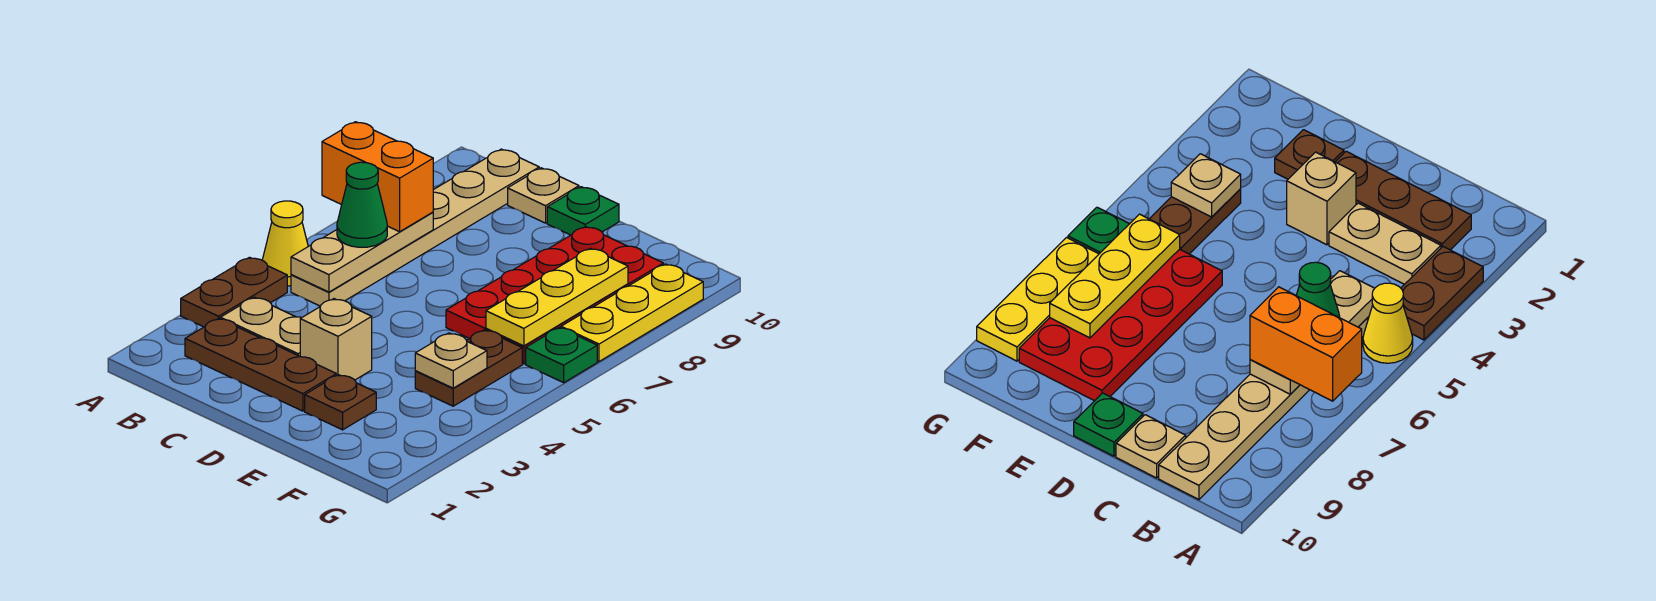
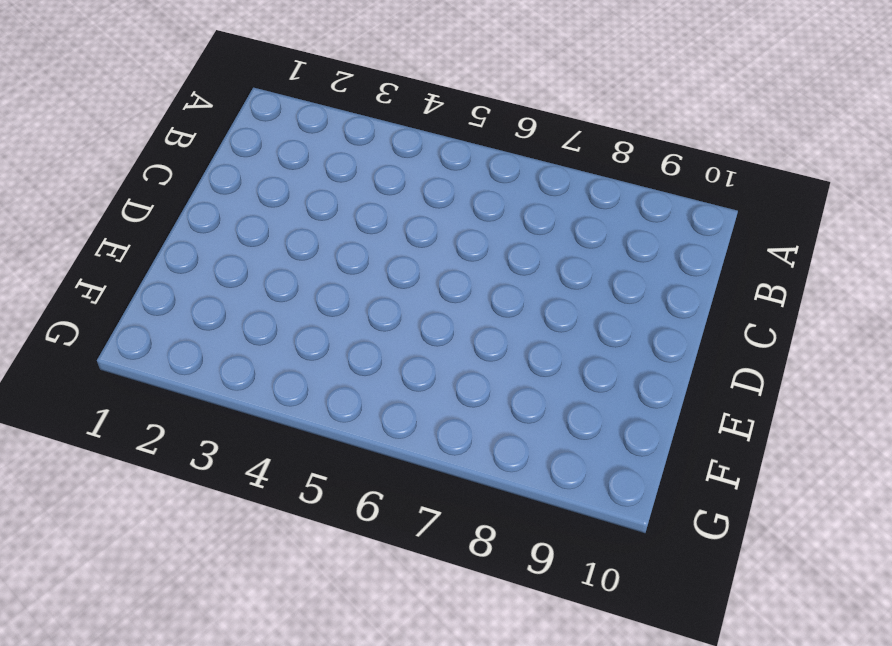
none -> brown plate A3:A4 level 1
none -> yellow cone A5 level 1
none -> brown plate B2:D2 level 1

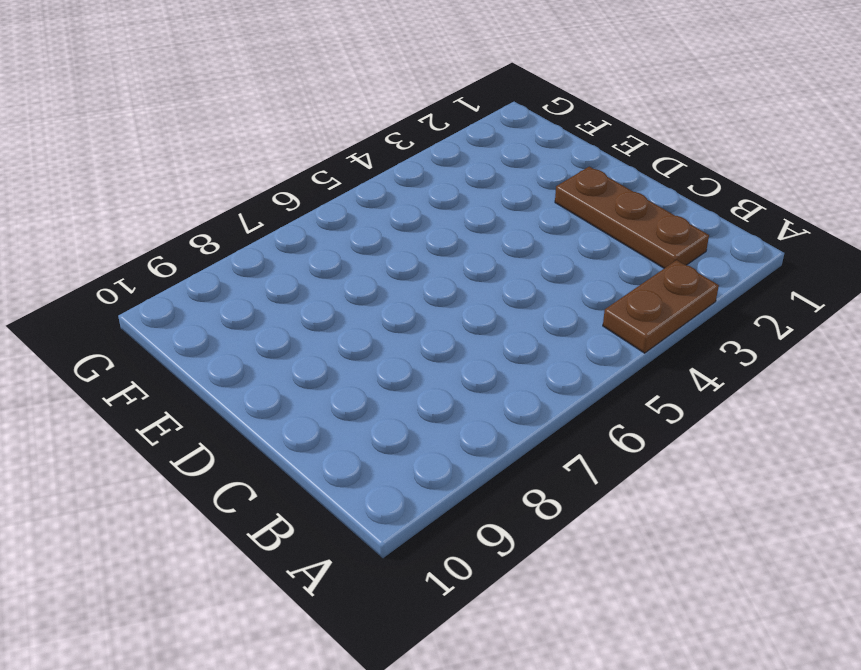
none -> yellow cone A5 level 1
none -> tan plate B3:C3 level 1
none -> tan plate B5:B10 level 1

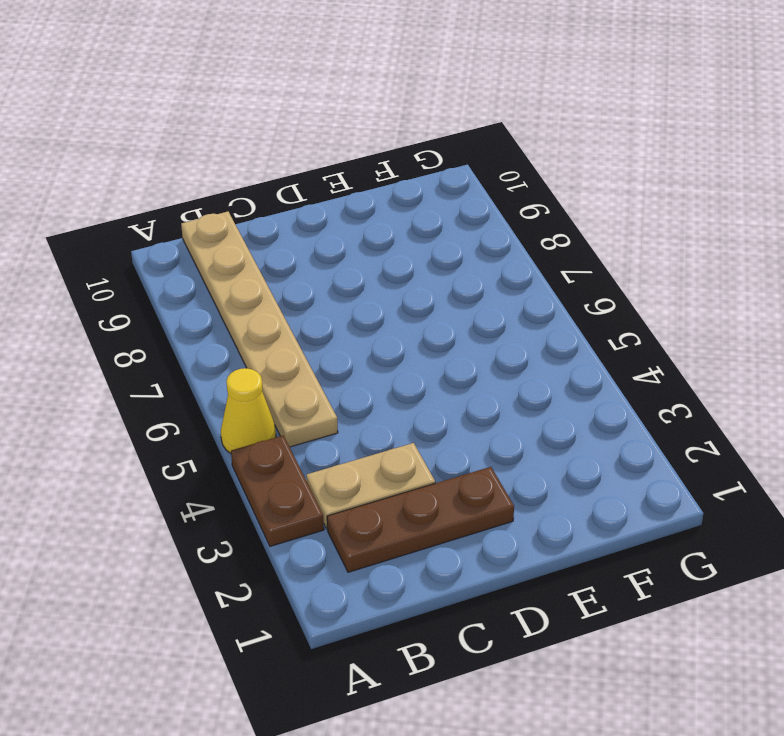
none -> tan plate C10 level 1
none -> tan brick D3 level 1
none -> green plate D10 level 1

